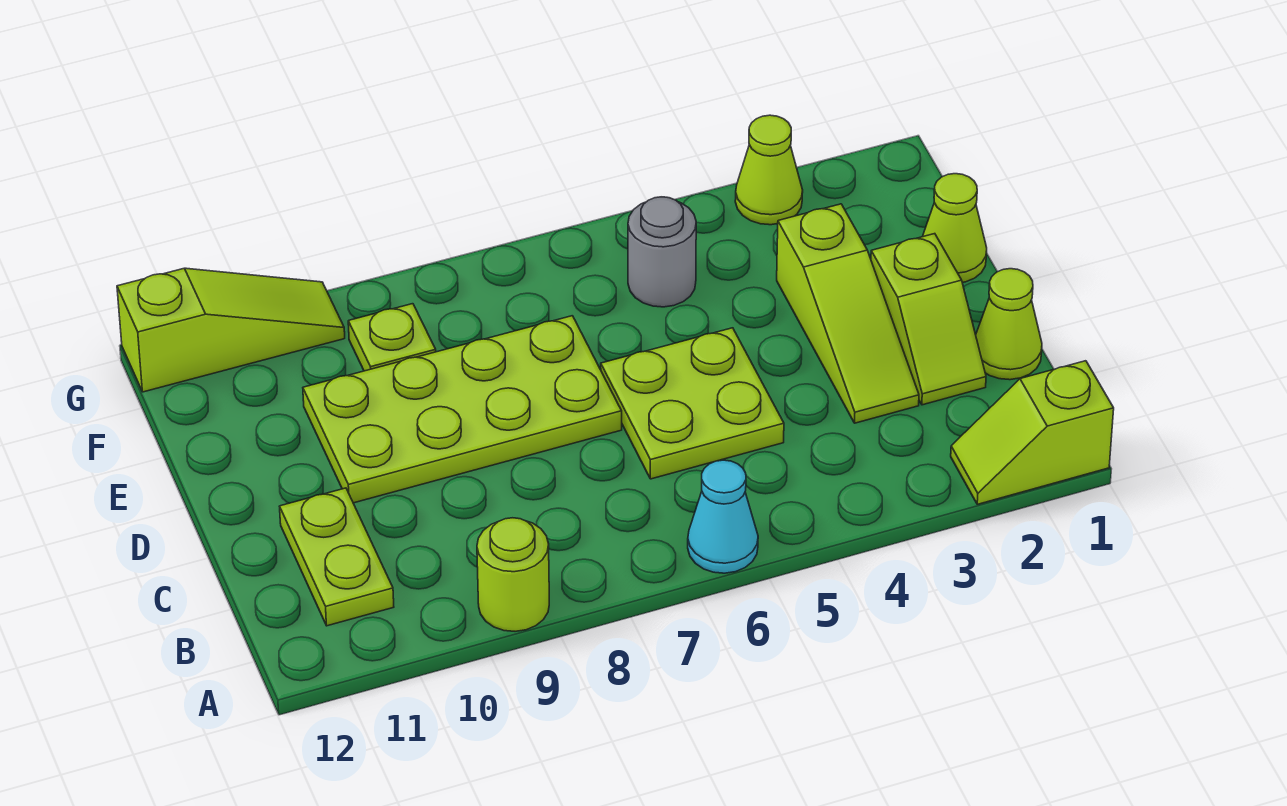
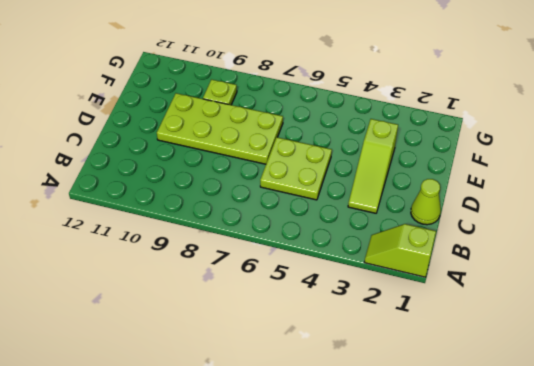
none -> cyan cone A6 level 1
none -> lime round brick A9 level 1
none -> lime plate B11:C11 level 1

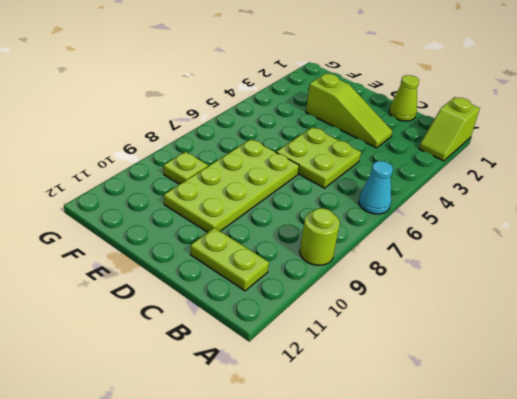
none -> lime slope C2:D2 level 1 top D
none -> lime cone E1 level 1
none -> grey round brick F5 level 1

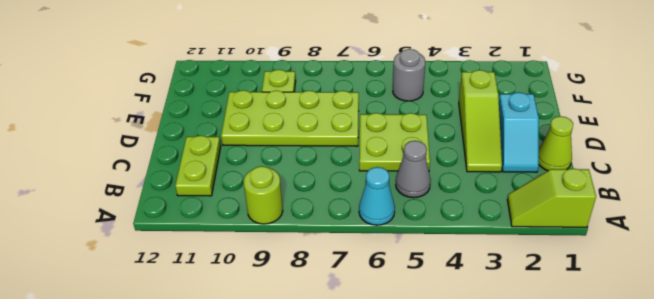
grey cone B5 level 1 -> none
cyan slope C2:D2 level 1 top D -> lime slope C2:D2 level 1 top D
none -> lime cone E1 level 1
none -> lime cone G3 level 1
none -> lime slope G10:G12 level 1 top 12

